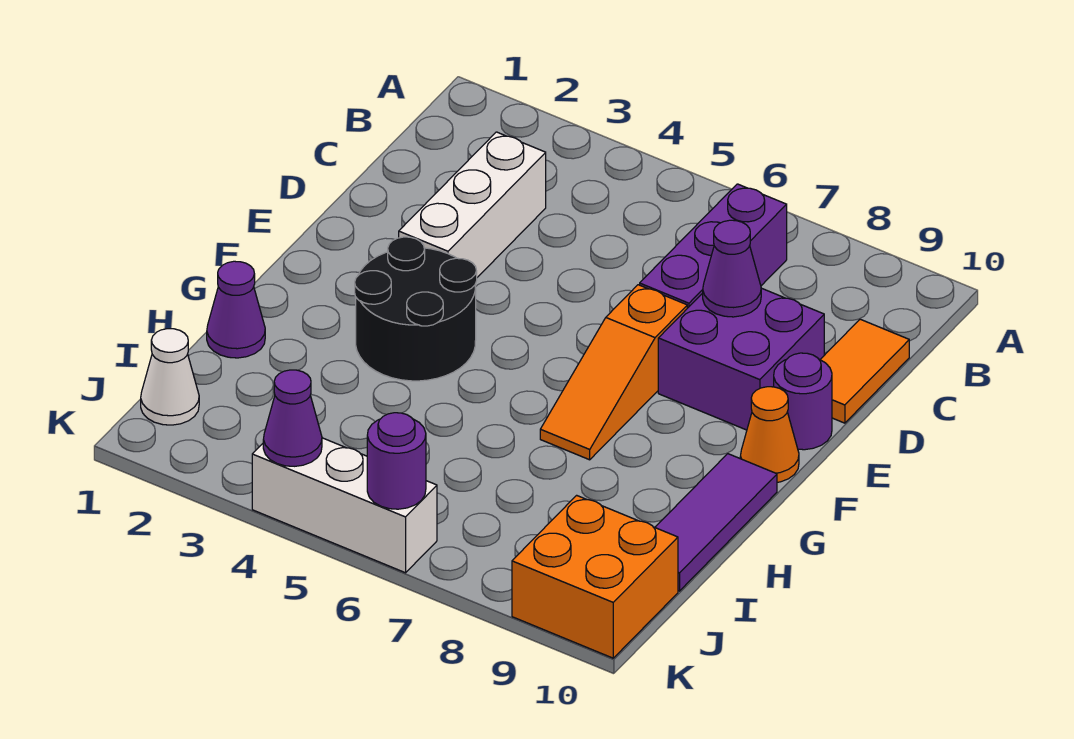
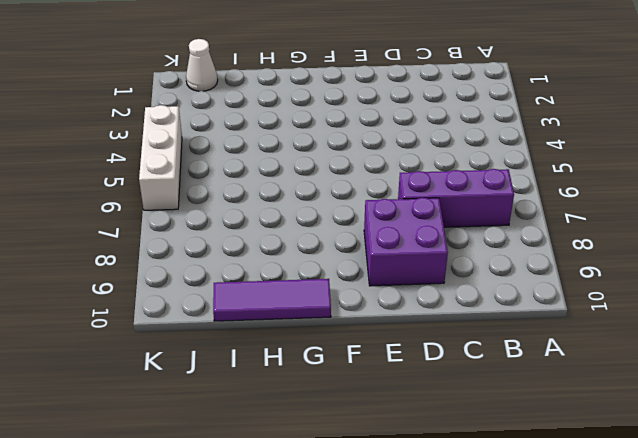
none -> white brick C3:E3 level 1
none -> orange tile C10:D10 level 1
none -> orange slope E7:G7 level 1 top E

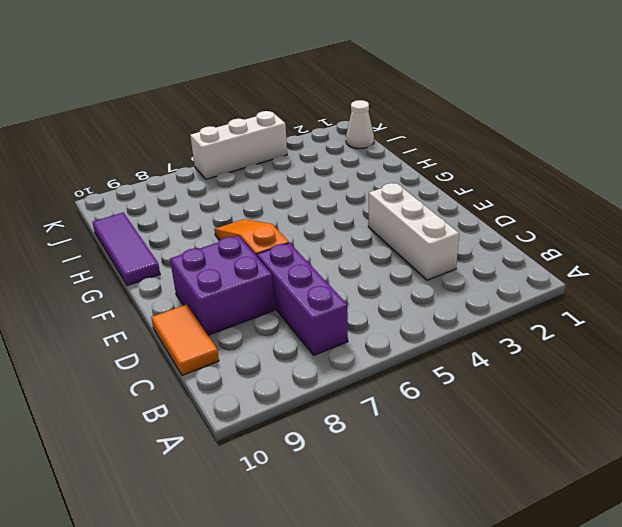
none -> purple round brick E10 level 1
none -> black round brick F3:G4 level 1
none -> orange cone F10 level 1

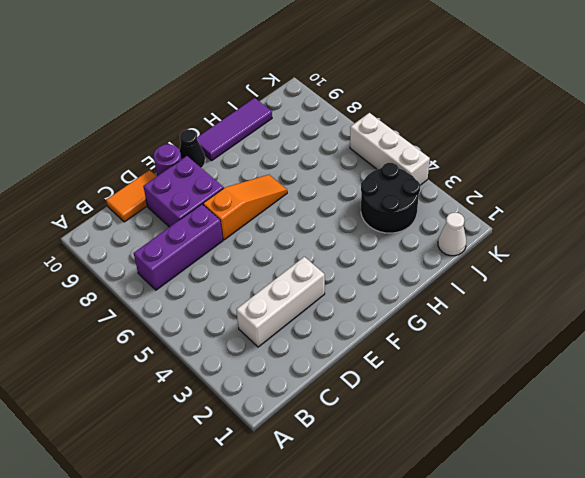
black cone F10 level 1 -> orange cone F10 level 1
black round brick I3:J4 level 1 -> black round brick F3:G4 level 1
none -> purple cone H1 level 1
none -> orange brick J9:K10 level 1
none -> purple cone D8 level 2

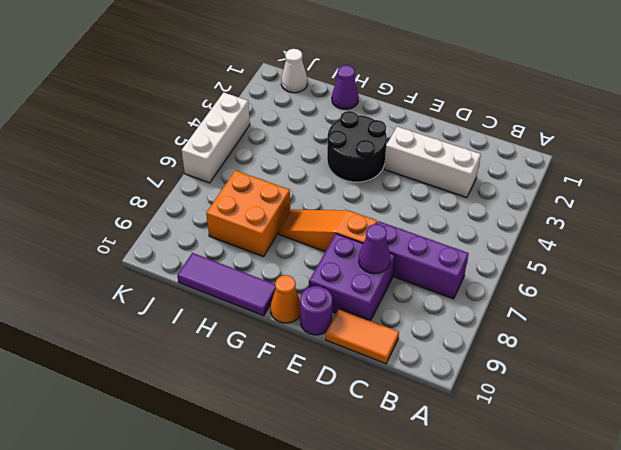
orange brick H7:I8 level 1 -> orange brick J9:K10 level 1
none -> purple cone K4 level 2
none -> purple round brick K6 level 2

